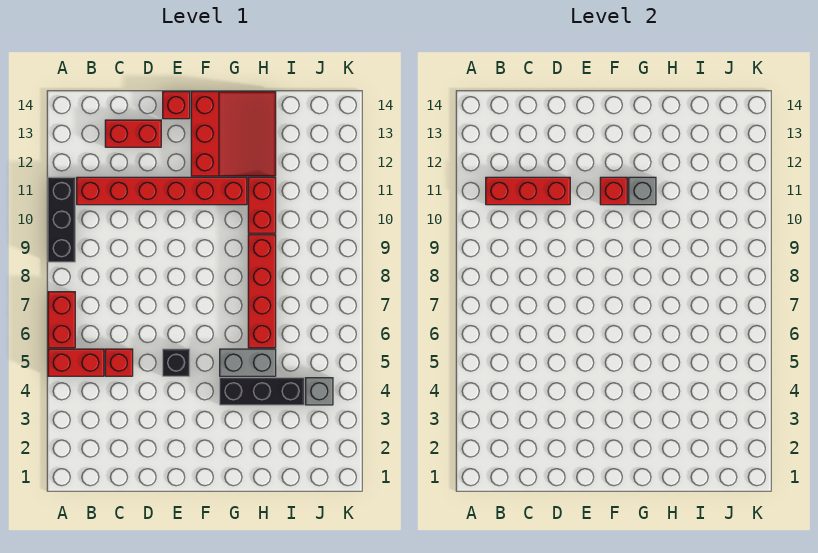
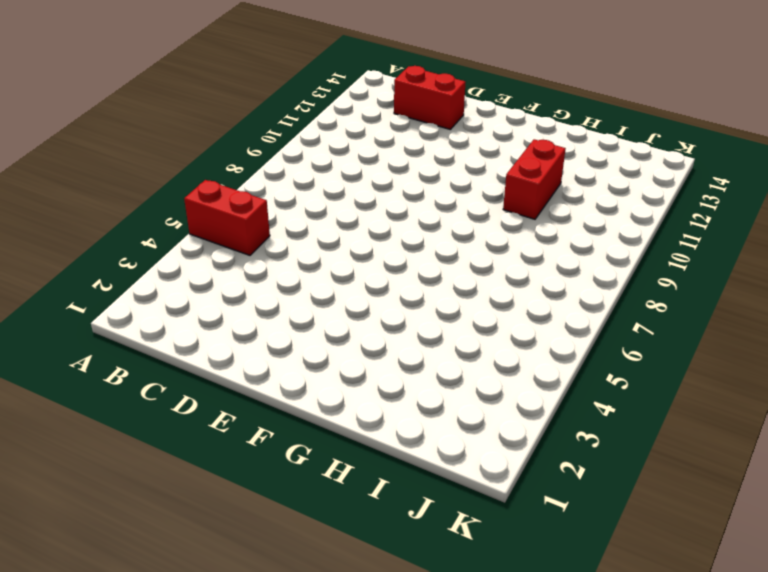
none -> red brick A6:A7 level 1
none -> black brick A9:A11 level 1
none -> red brick B11:G11 level 1

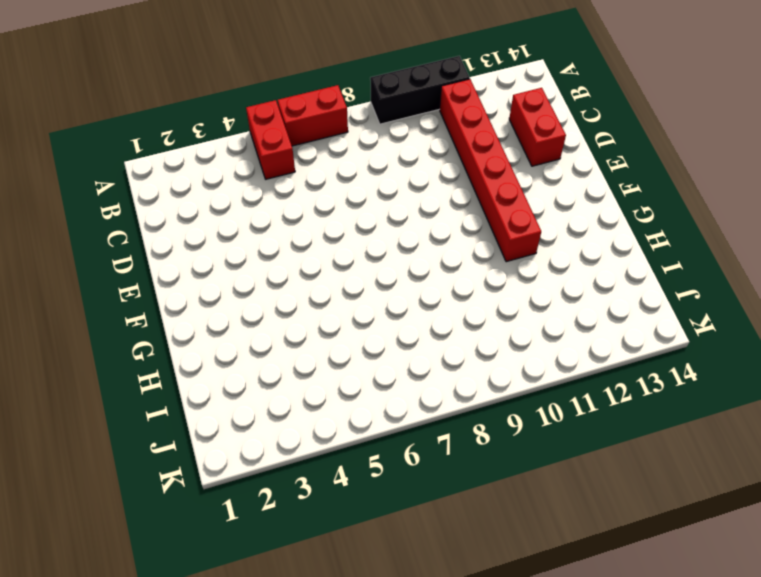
none -> red brick C5 level 1
none -> black brick E5 level 1
none -> red brick E14 level 1

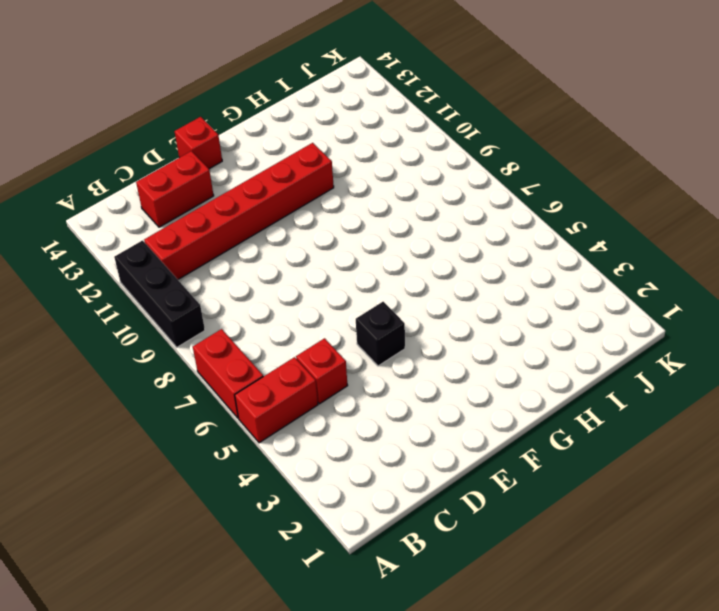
none -> red slope F12:H14 level 1 top F
none -> black brick G4:I4 level 1
none -> grey brick G5:H5 level 1

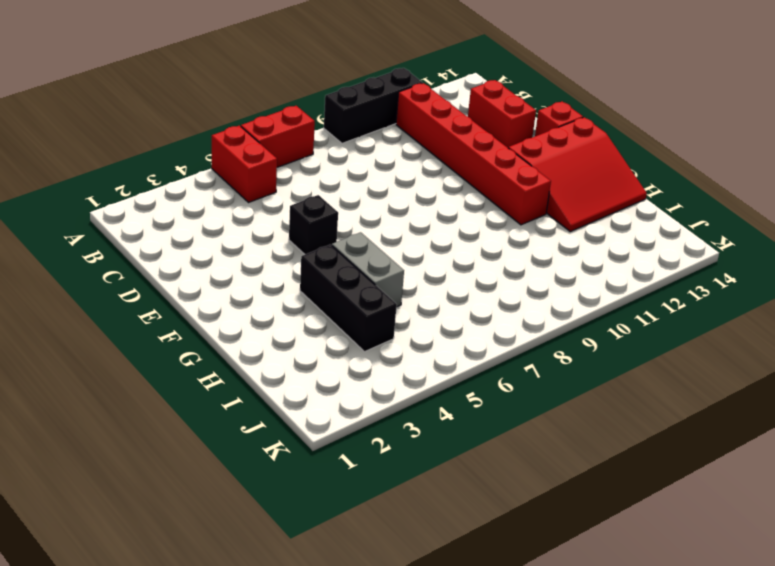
none -> red brick C5 level 1
none -> red brick H6:H9 level 1
none -> red brick H10:H11 level 1

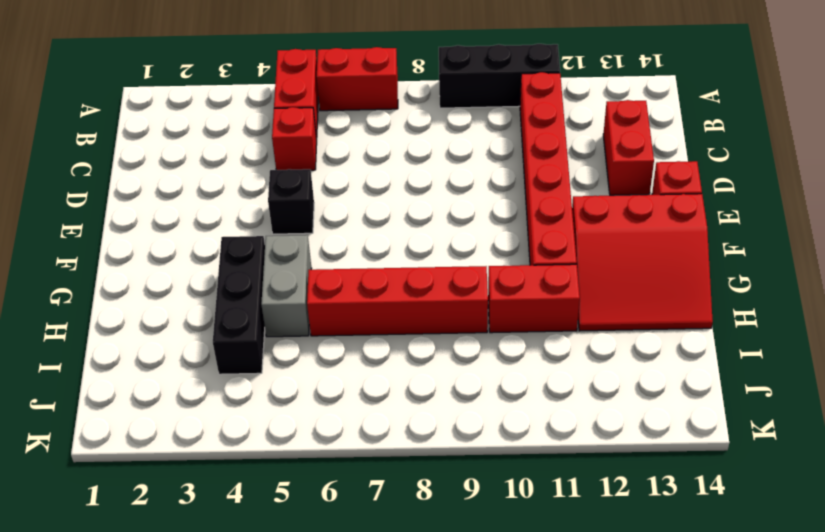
none -> grey brick J4 level 1
none -> red brick B11:D11 level 2
none -> red brick F11 level 2

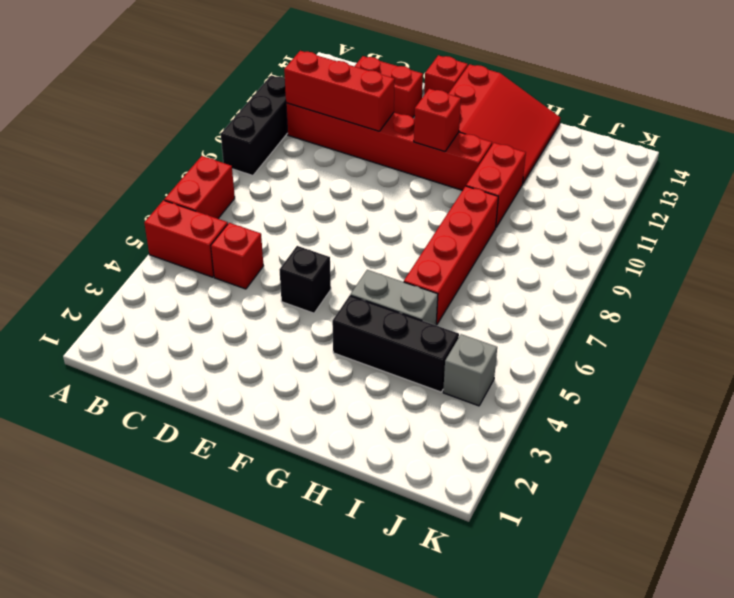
none -> grey brick G11 level 2

